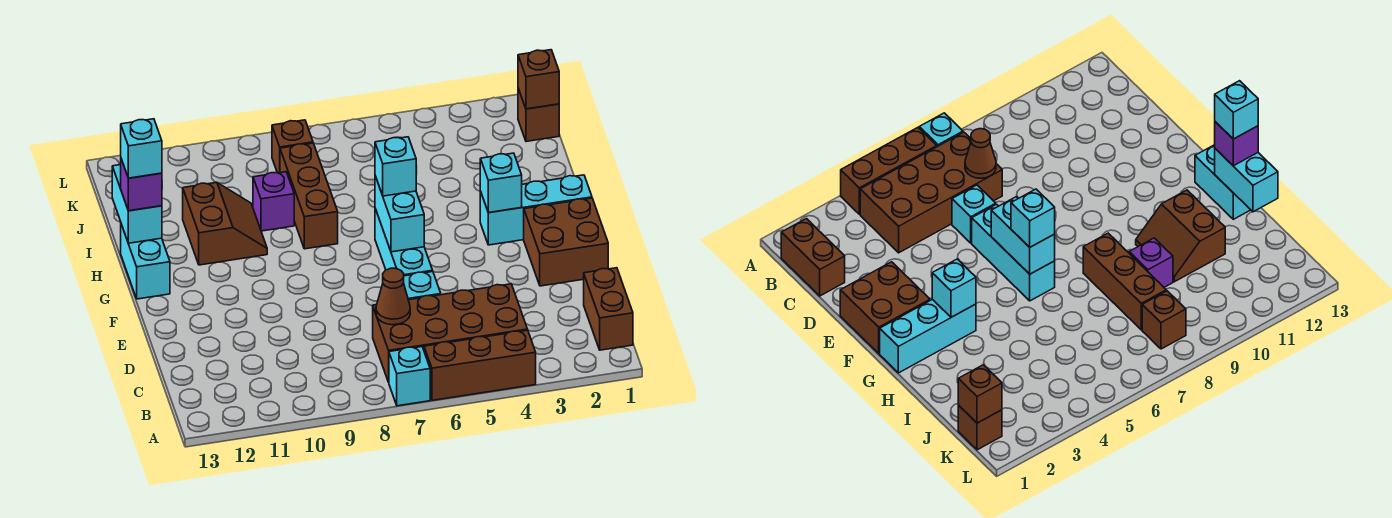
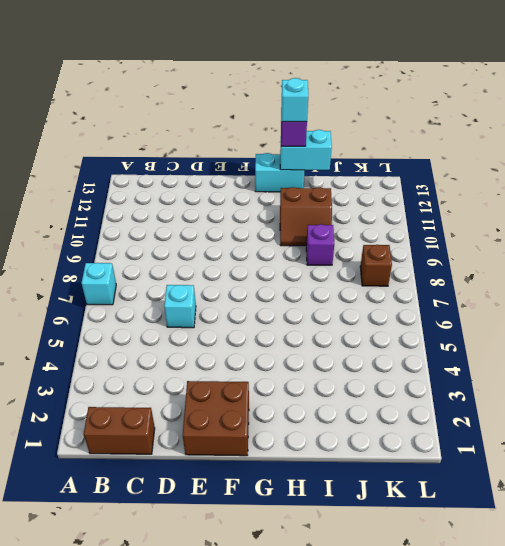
none -> brown brick A4:A6 level 1
none -> brown brick B4:C7 level 1
none -> cyan brick E6:G6 level 1

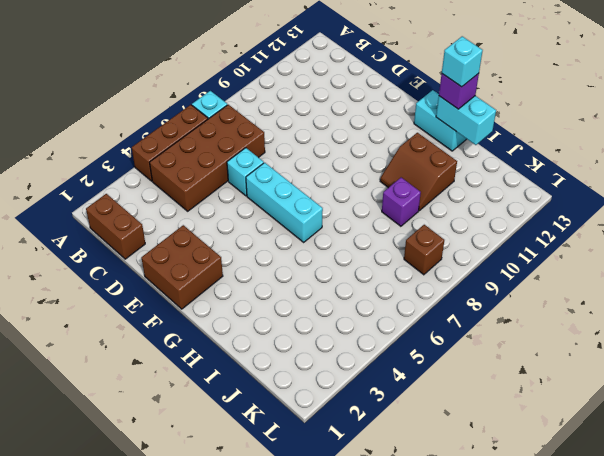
none -> cyan brick G1:G3 level 1
none -> brown brick H8:J8 level 1
none -> brown brick K1 level 1

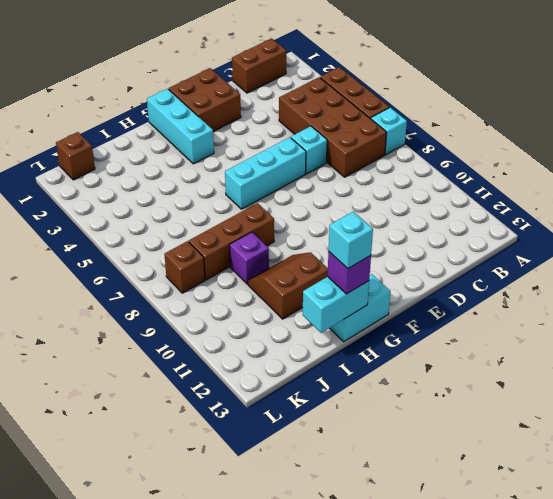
none -> brown cone C7 level 2
none -> cyan brick F6:G6 level 2
none -> cyan brick G3 level 2

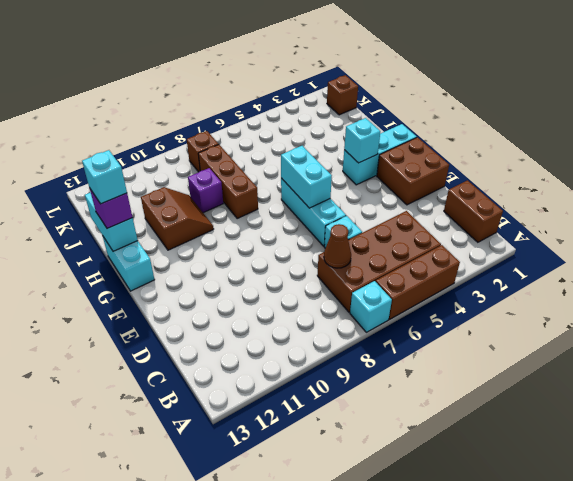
none -> brown brick K1 level 2
none -> cyan brick G6 level 3

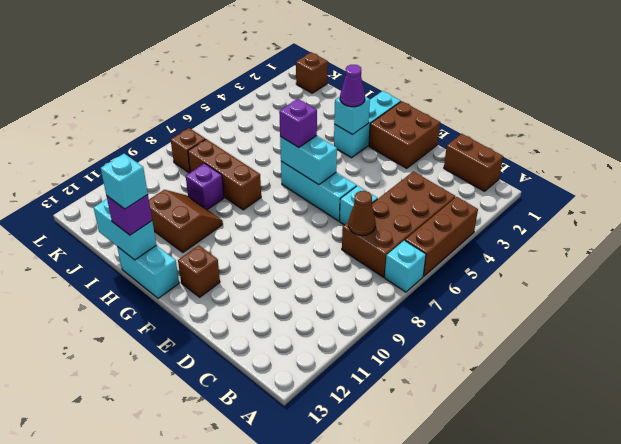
brown brick F12 level 1 -> brown brick K1 level 2
purple cone G3 level 3 -> none
purple brick G6 level 3 -> cyan brick G6 level 3

